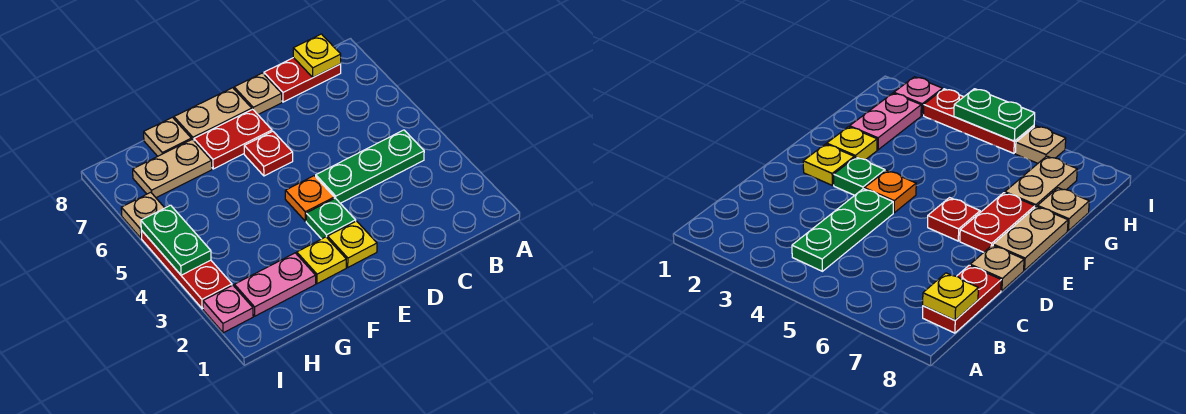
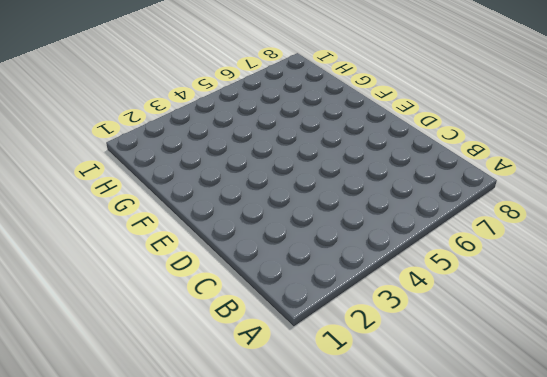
none -> green plate B4:D4 level 1
none -> red plate B8:C8 level 1
none -> tan plate D8 level 1

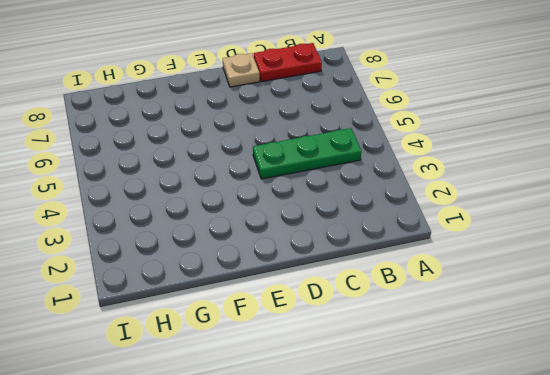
none -> yellow plate E2 level 1
none -> green plate E3 level 1
none -> orange plate E4 level 1

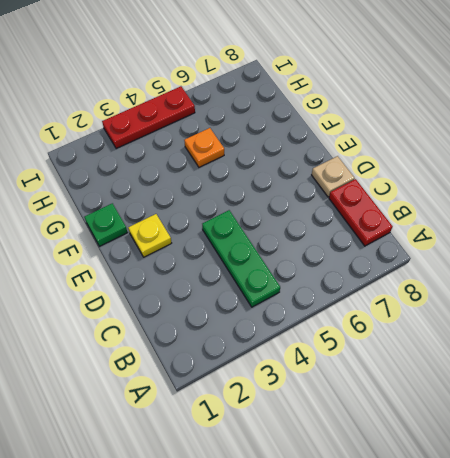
green plate F1 level 1 -> green plate E3 level 1
orange plate G5 level 1 -> orange plate E4 level 1
none -> red plate E6 level 1
none -> red plate E7:F7 level 1
none -> tan plate E8:F8 level 1

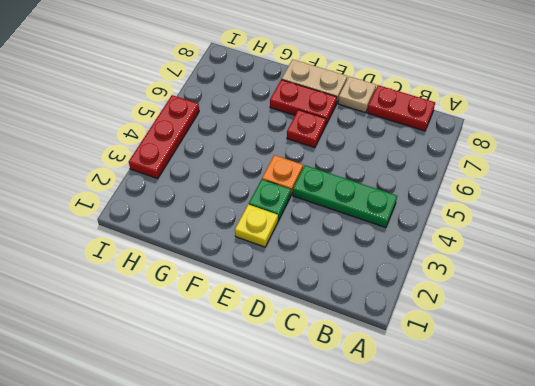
none -> yellow plate F2 level 1
none -> pink plate G2:H2 level 1
none -> tan plate G7:H7 level 1

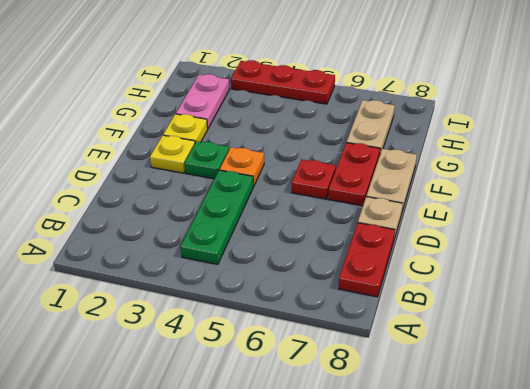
none -> tan plate G8 level 1
none -> pink plate I2 level 1
none -> tan plate I6 level 1

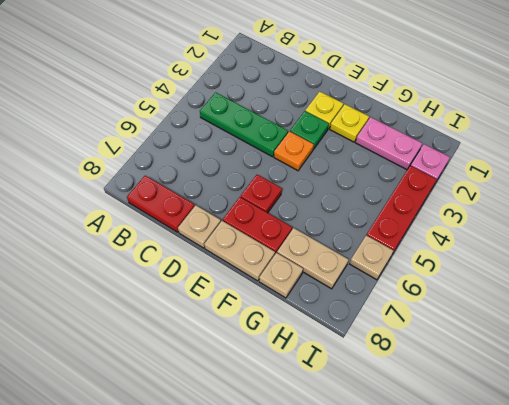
none -> yellow plate B8 level 2
none -> green plate I4:I5 level 2

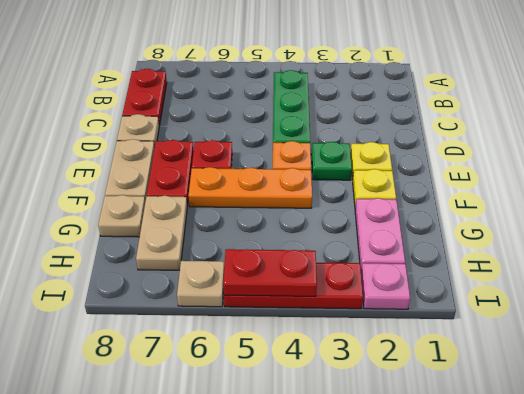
orange plate F4:F6 level 1 -> none
red plate I4:I5 level 2 -> green plate I4:I5 level 2
none -> yellow plate B8 level 2

